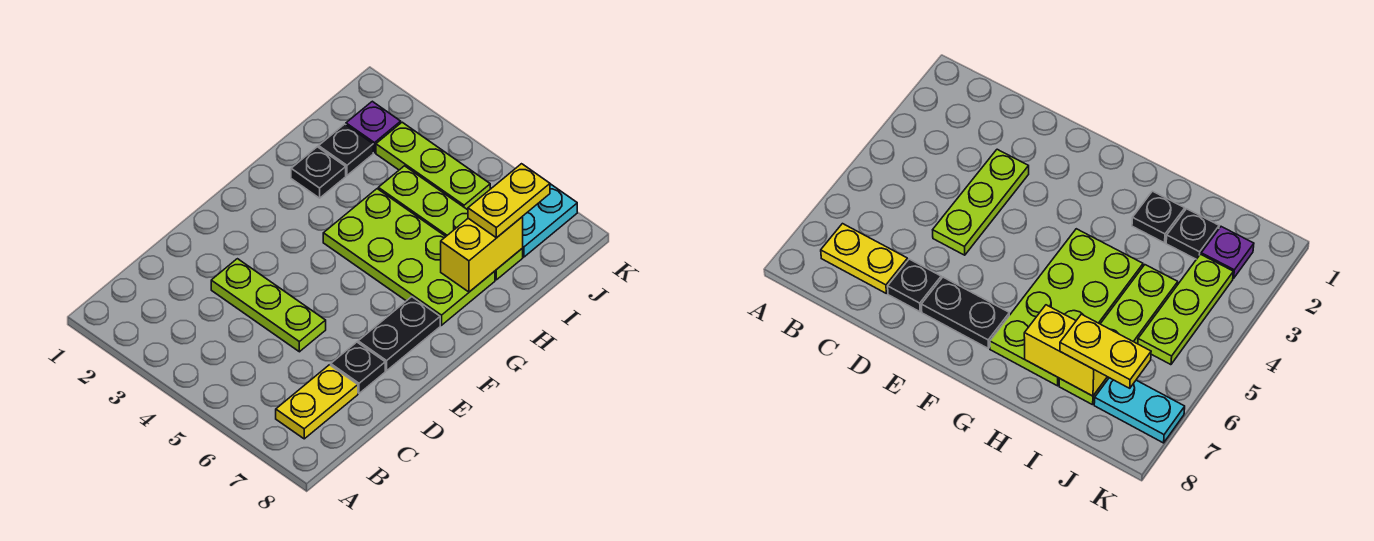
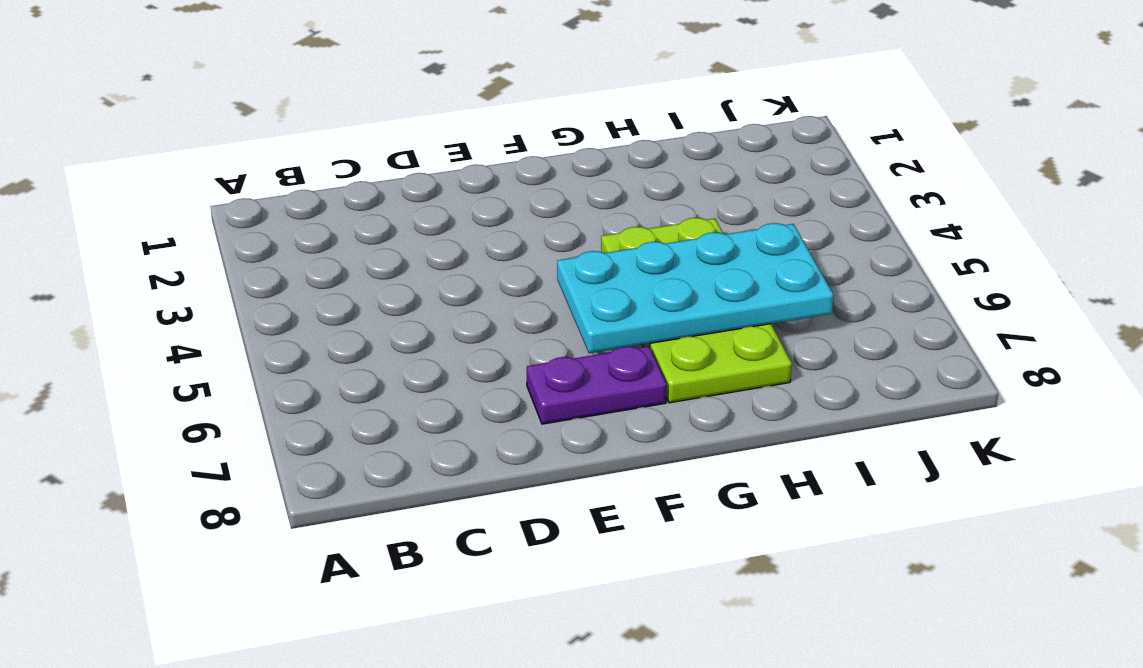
purple plate E7:F7 level 1 -> black plate E7:F7 level 1
cyan plate F5:I6 level 2 -> none
none -> yellow plate B7:C7 level 1
none -> lime plate D3:D5 level 1
none -> black plate D7 level 1

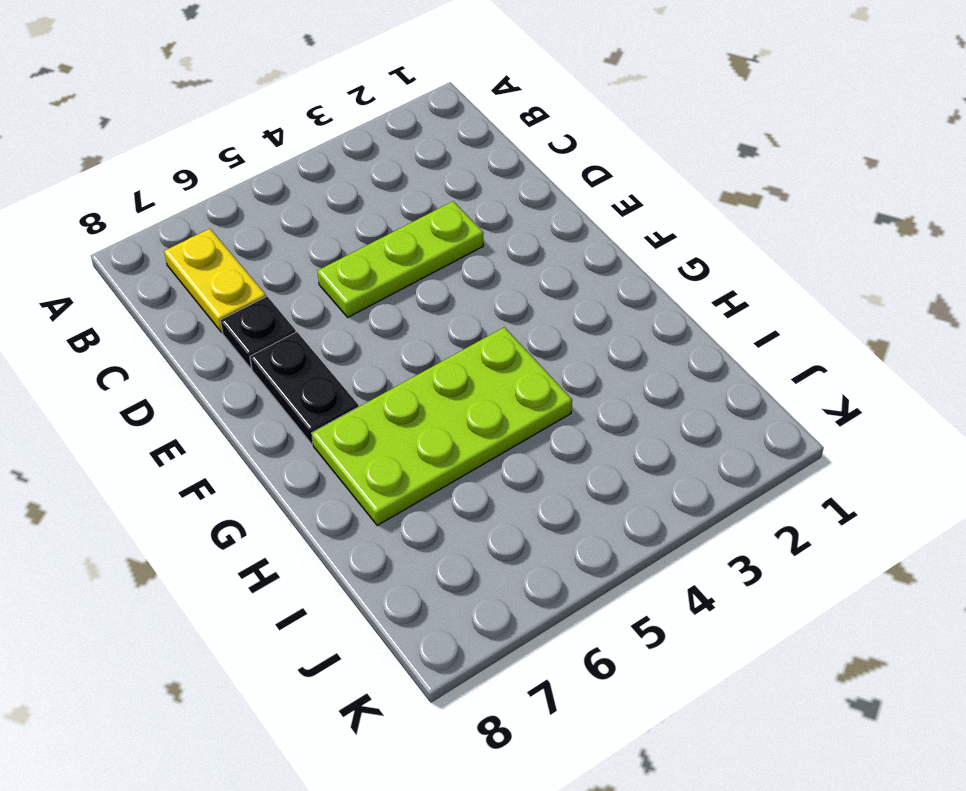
none -> black plate H2 level 1
none -> black plate I2 level 1
none -> lime plate I4:I7 level 1

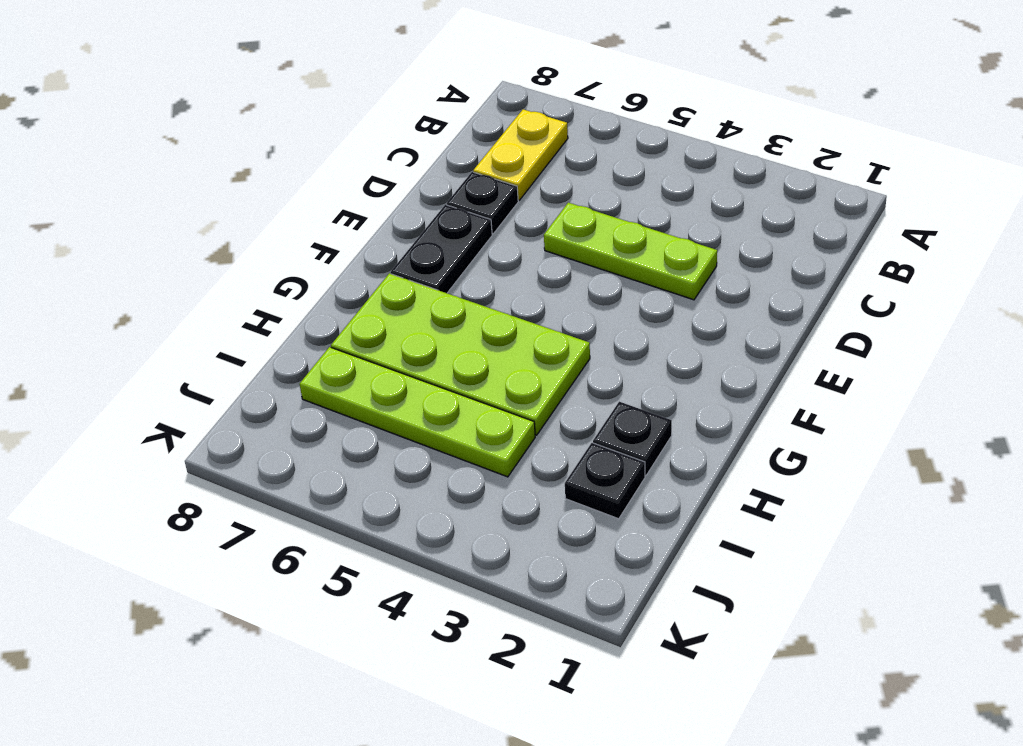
none -> purple plate J2 level 1
none -> lime plate J3:J5 level 1
none -> cyan plate J7:K7 level 1

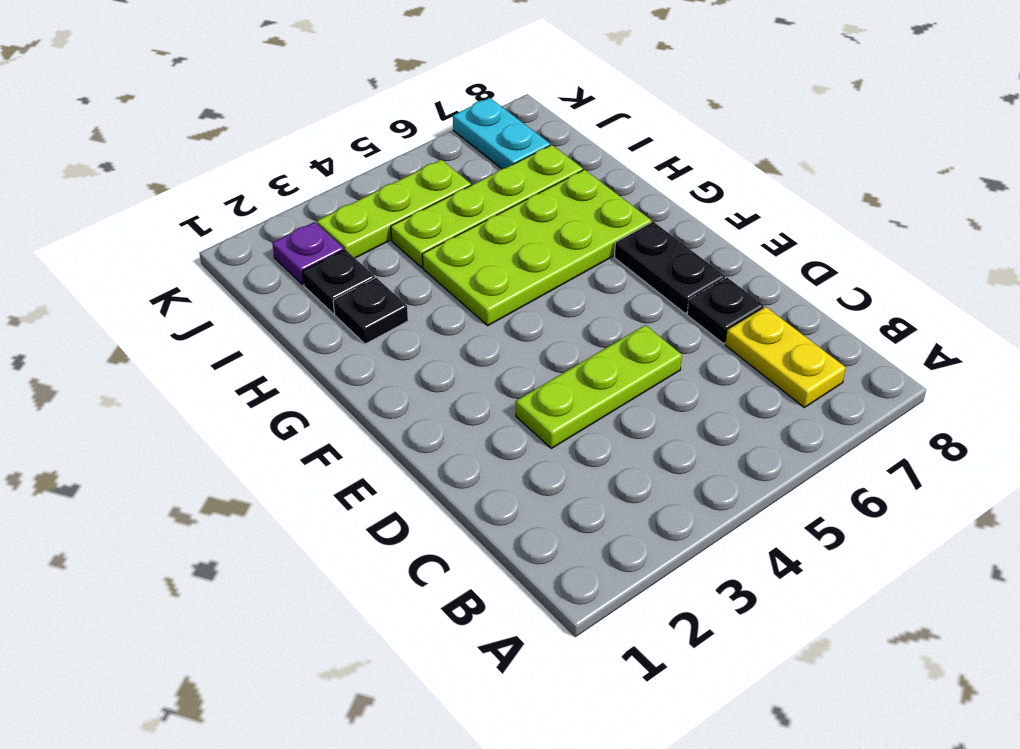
none -> yellow brick H7:I7 level 2
none -> yellow plate I7:J7 level 3

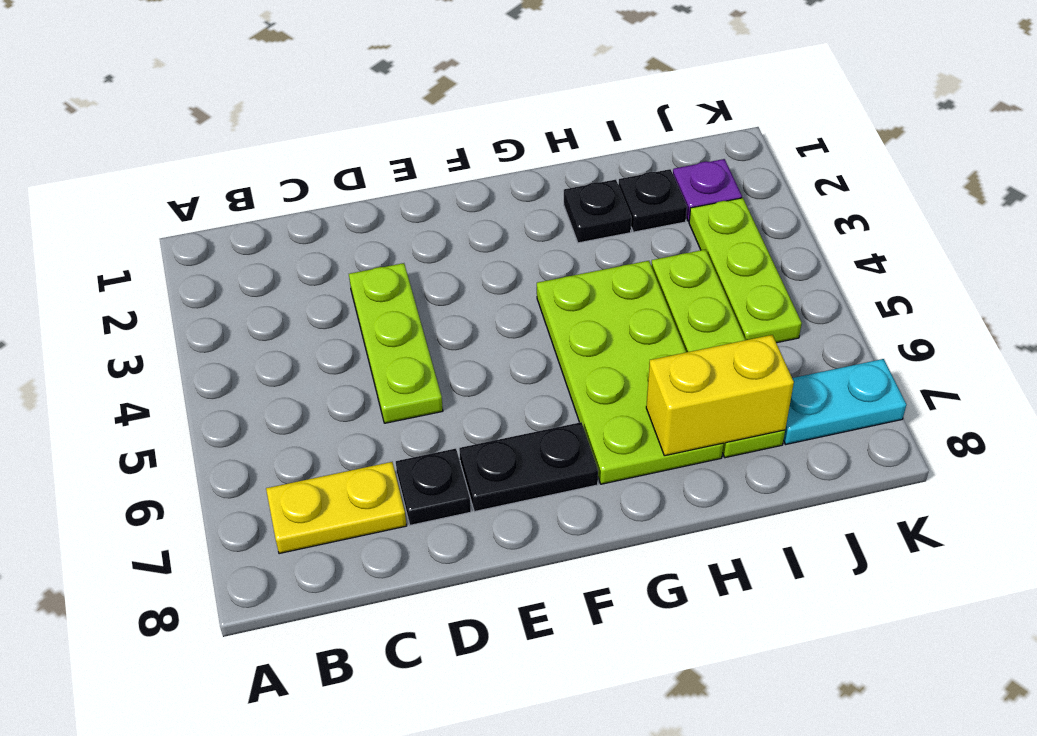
none -> yellow plate I7:J7 level 3

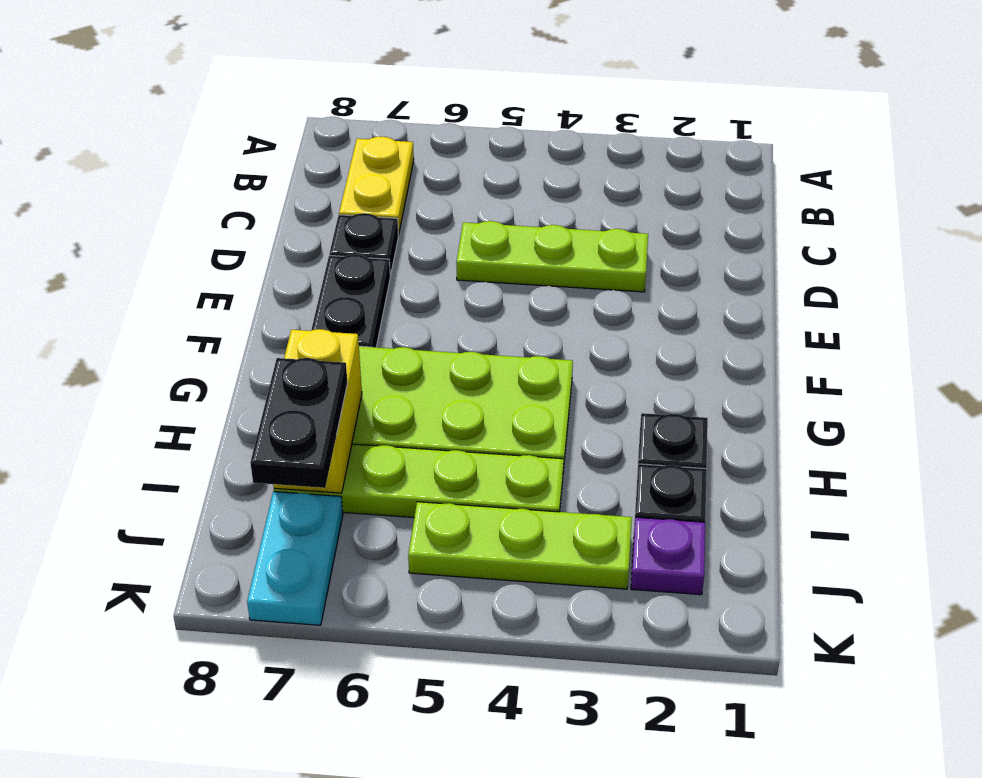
black plate I7:J7 level 3 -> yellow plate I7:J7 level 3

